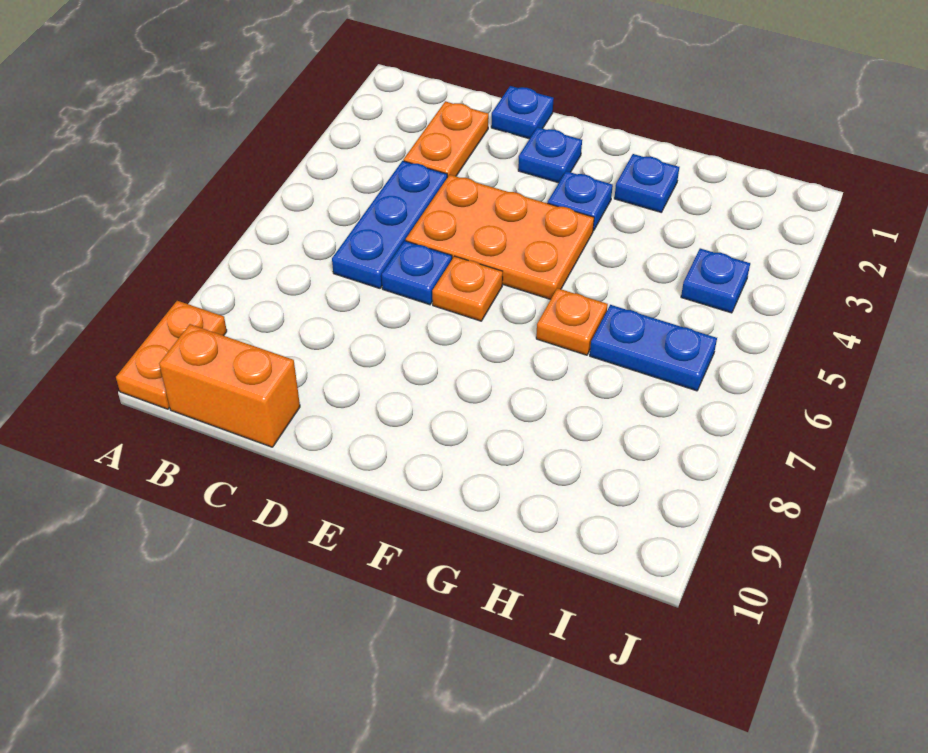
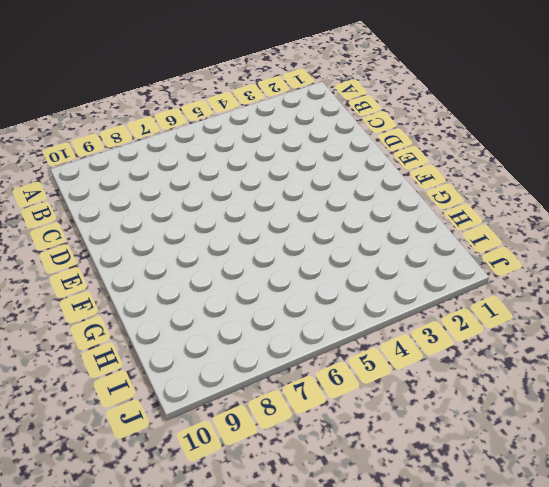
none -> orange plate A9:A10 level 1
none -> orange brick B10:C10 level 1
none -> orange plate C2:C3 level 1

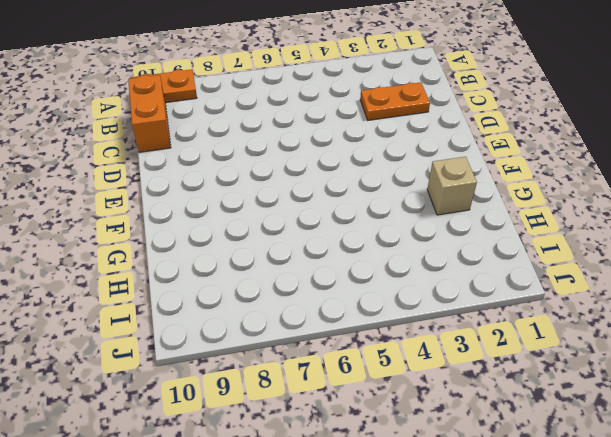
tan brick G2 level 1 -> blue plate G2 level 1
none -> blue plate C4:C6 level 1
none -> blue plate D1 level 1
none -> orange plate D4:F5 level 1

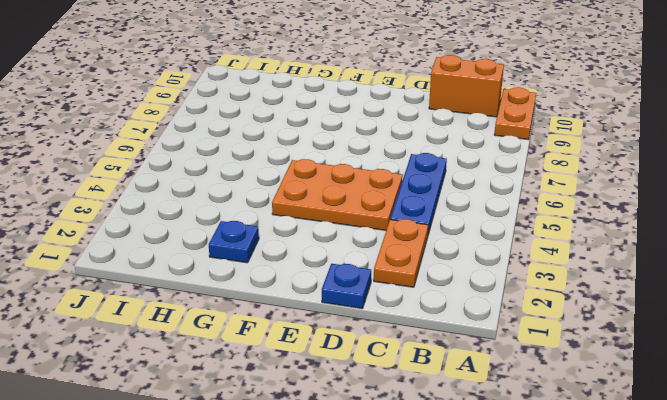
none -> blue plate D6 level 1
none -> blue plate E2 level 1
none -> orange plate E6 level 1

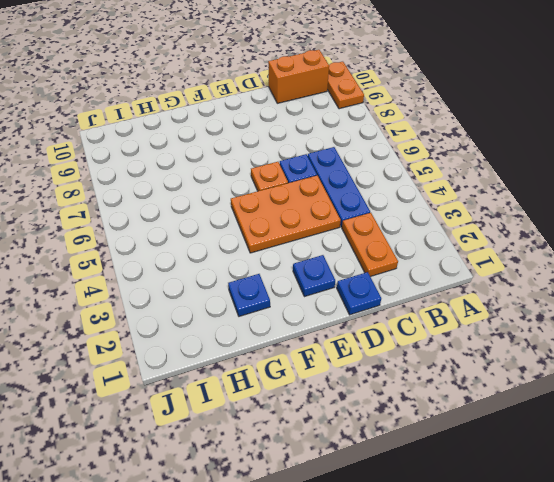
none -> blue plate F3 level 1
none -> orange plate G6 level 1
none -> blue plate H6:I6 level 1

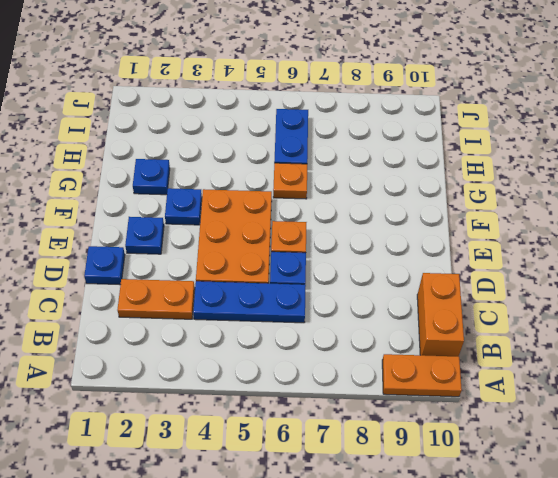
none -> blue plate I4 level 1

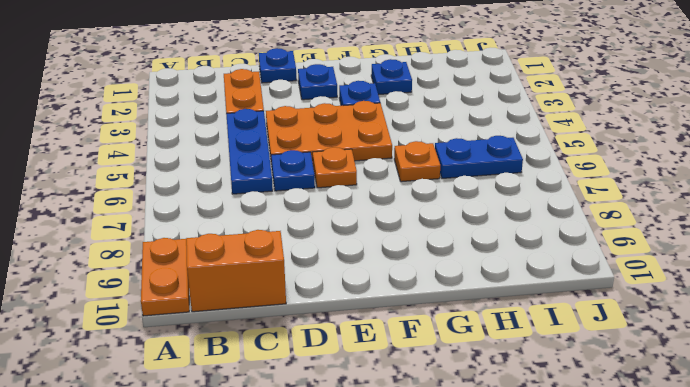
none -> blue plate I4 level 1

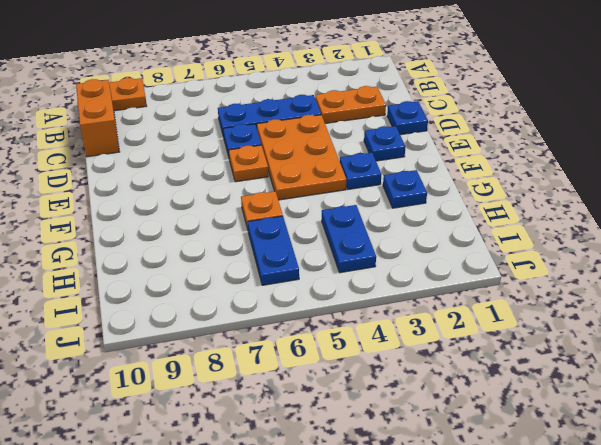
blue plate H4:I4 level 1 -> blue plate I4 level 1

